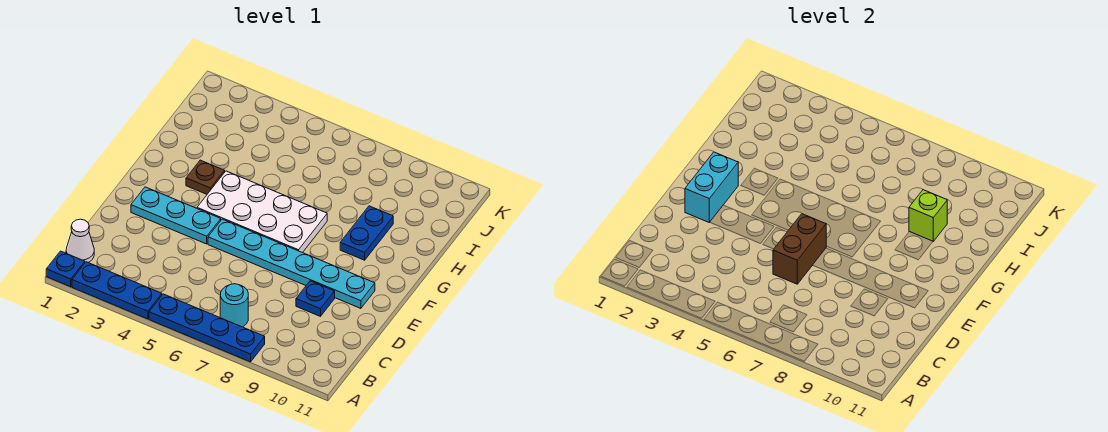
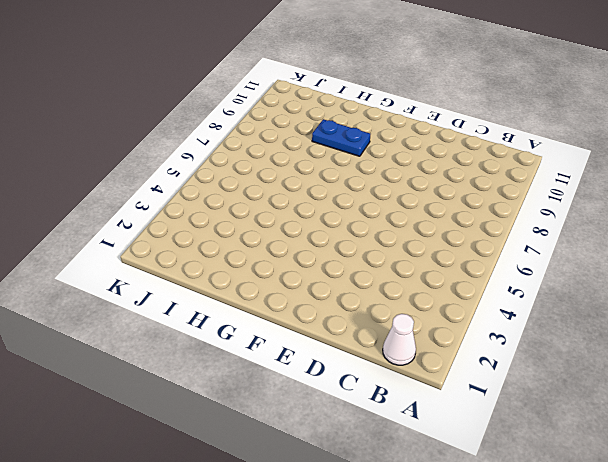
none -> blue plate A1 level 1
none -> blue plate A2:A4 level 1
none -> blue plate A5:A8 level 1

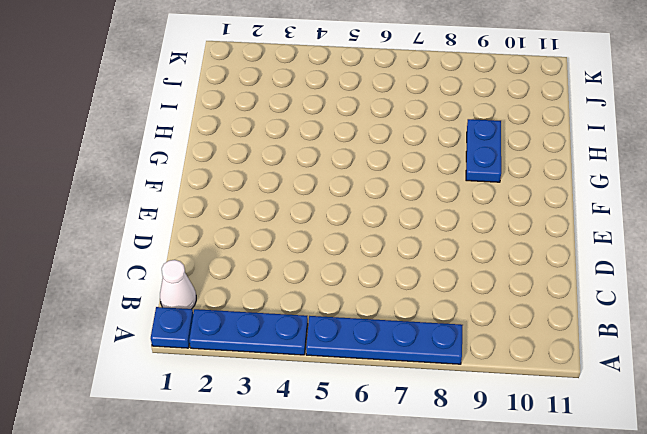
none -> cyan round brick B7 level 1
none -> blue plate D9 level 1
none -> cyan plate E2:E4 level 1

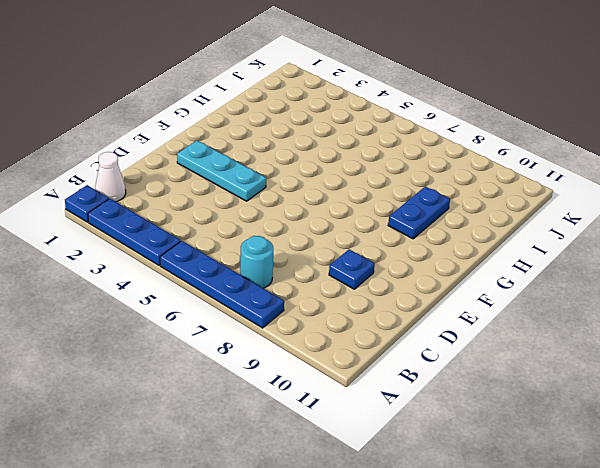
none -> cyan plate E5:E10 level 1
none -> white plate F4:G7 level 1
none -> brown plate G3 level 1

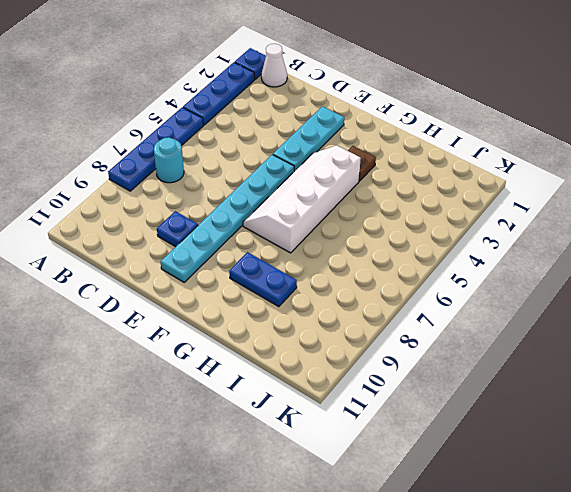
white slope F4:G7 level 1 top G -> white plate F4:G7 level 1
none -> brown brick D6:E6 level 2
none -> cyan brick E2:F2 level 2
none -> lime brick H9 level 2

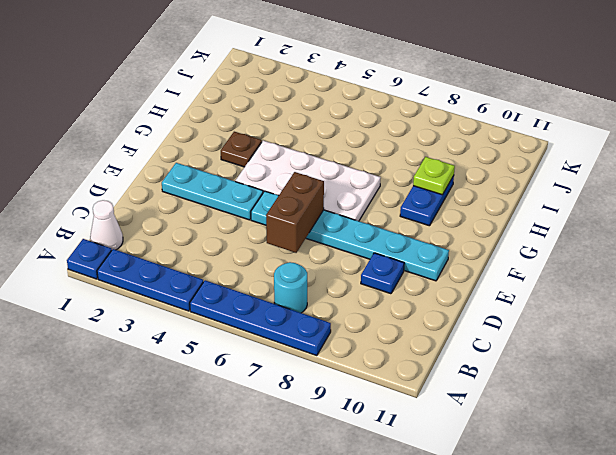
lime plate H9 level 2 -> lime brick H9 level 2
none -> cyan brick E2:F2 level 2

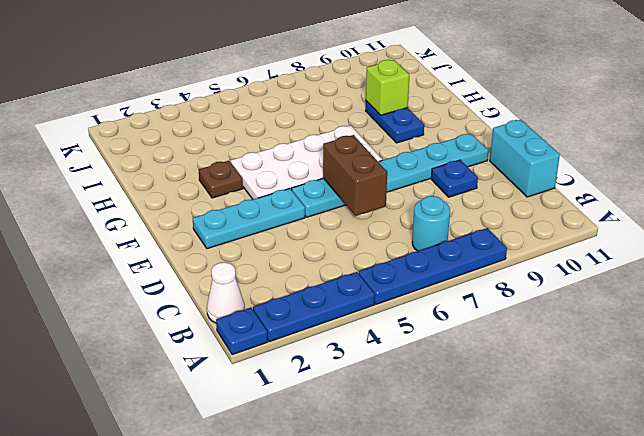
cyan brick C11:D11 level 1 -> cyan brick E2:F2 level 2

